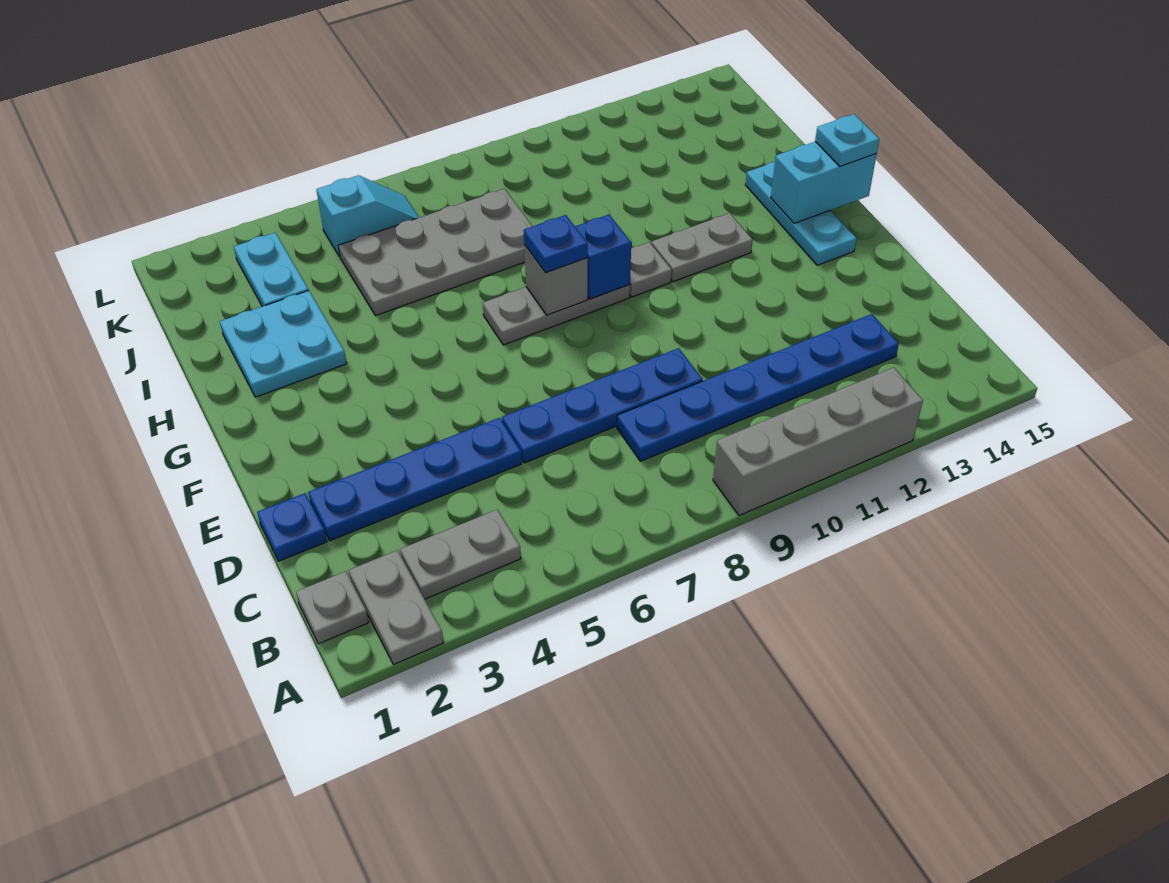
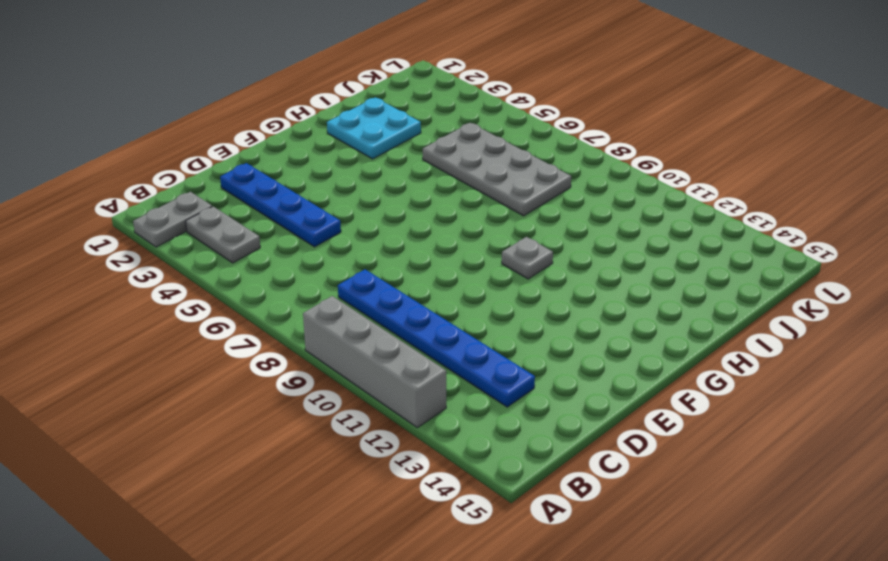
none -> grey plate B1 level 1
none -> blue plate D1 level 1
none -> blue plate D6:D9 level 1

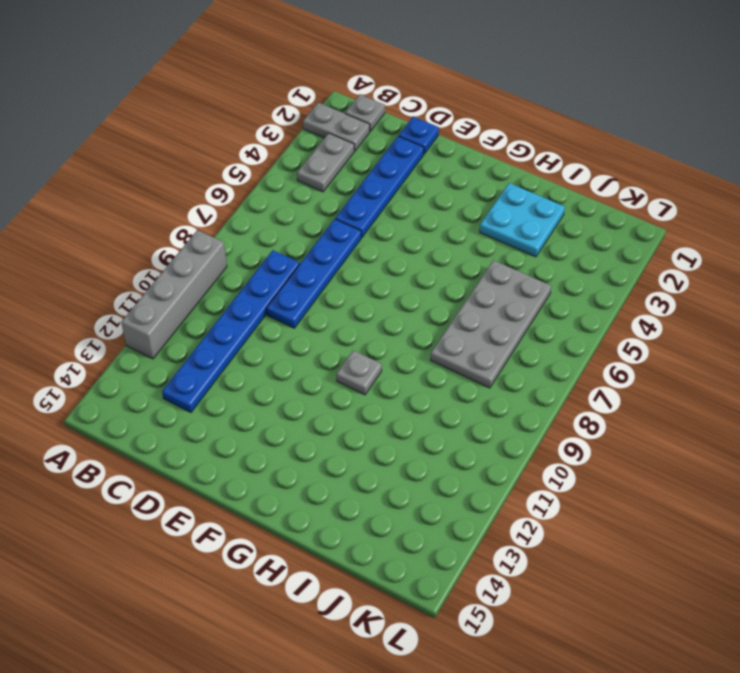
none -> cyan plate F14:H14 level 1
none -> grey plate G7:G9 level 1
none -> grey plate G11:G12 level 1

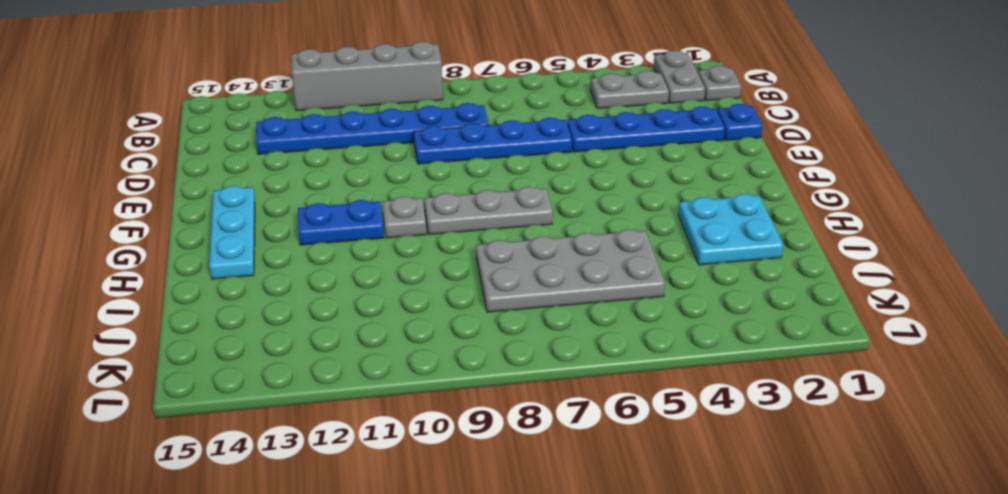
blue plate G11:G12 level 1 -> grey plate G11:G12 level 1
none -> cyan plate J3:K3 level 1
none -> cyan slope K5:K6 level 1 top 5
none -> grey brick G8 level 2

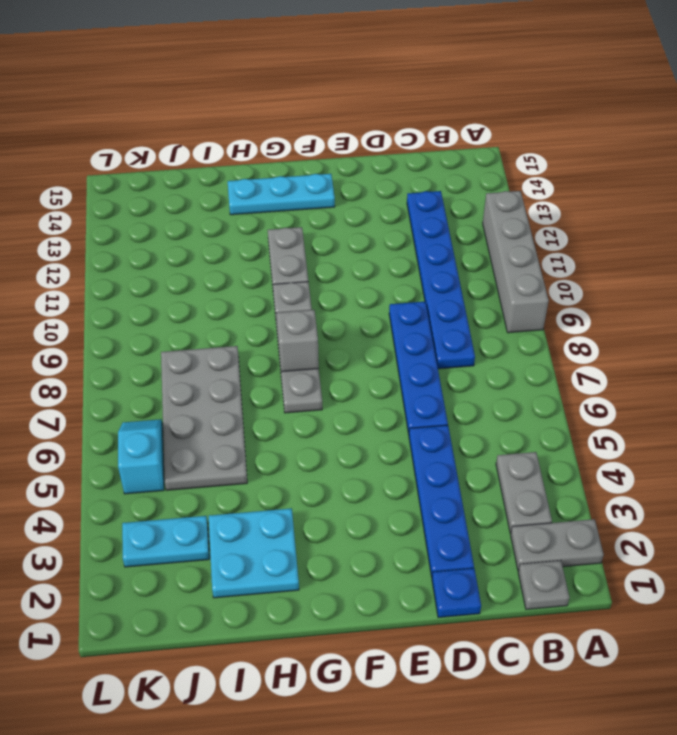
none -> blue brick G9 level 2
none -> cyan brick G14:G15 level 2
none -> blue plate G8 level 3

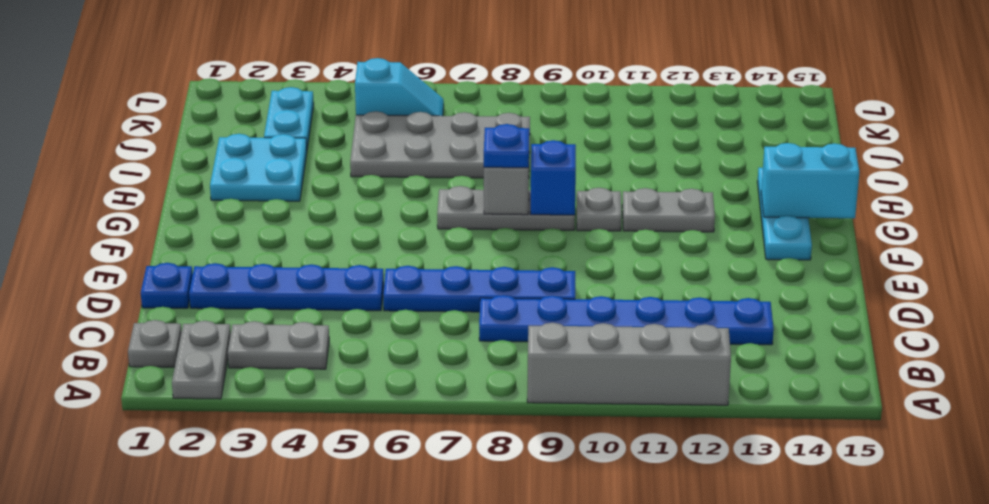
none -> cyan plate G15 level 3

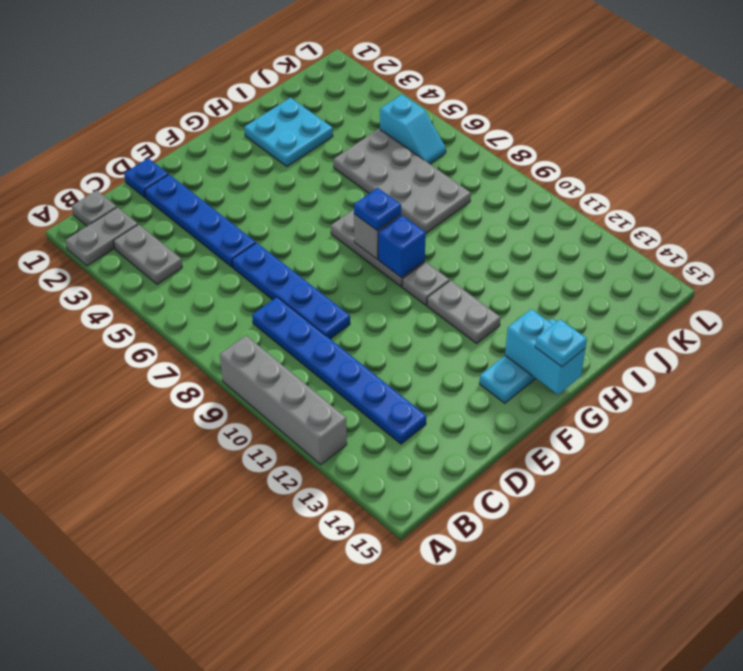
none -> cyan plate J3:K3 level 1

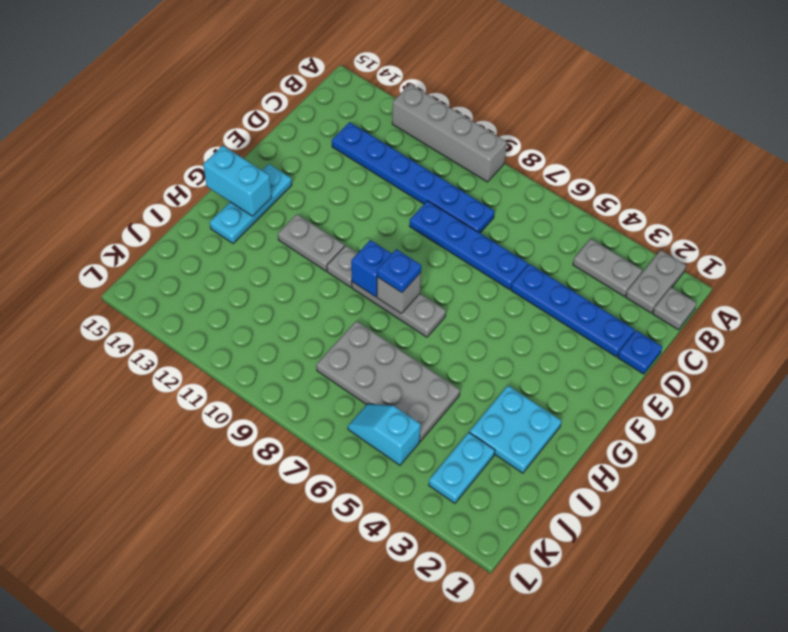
none -> cyan plate G15 level 3

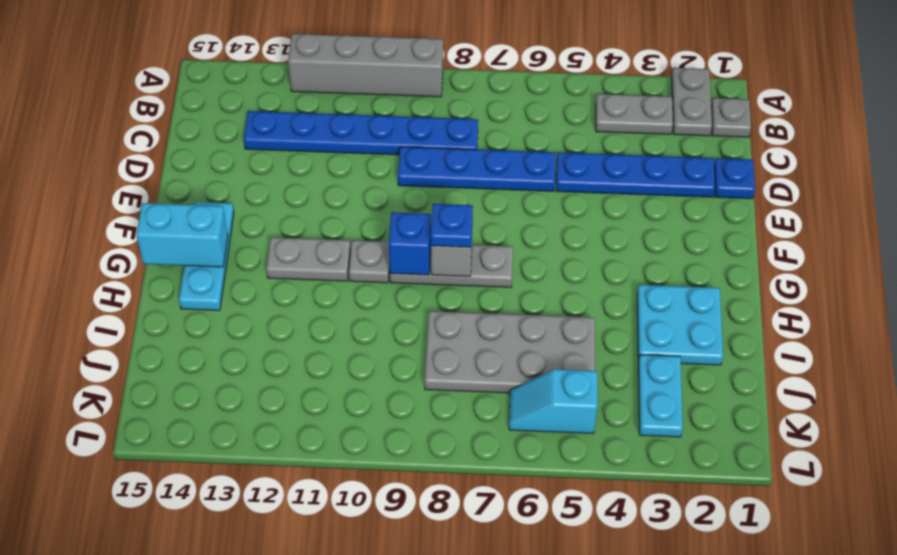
none -> cyan plate G15 level 3

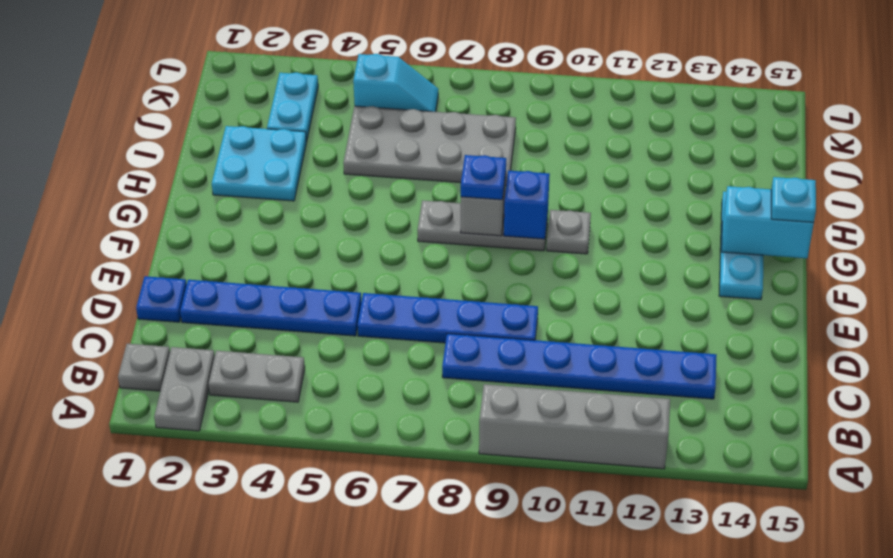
none -> grey plate G11:G12 level 1

